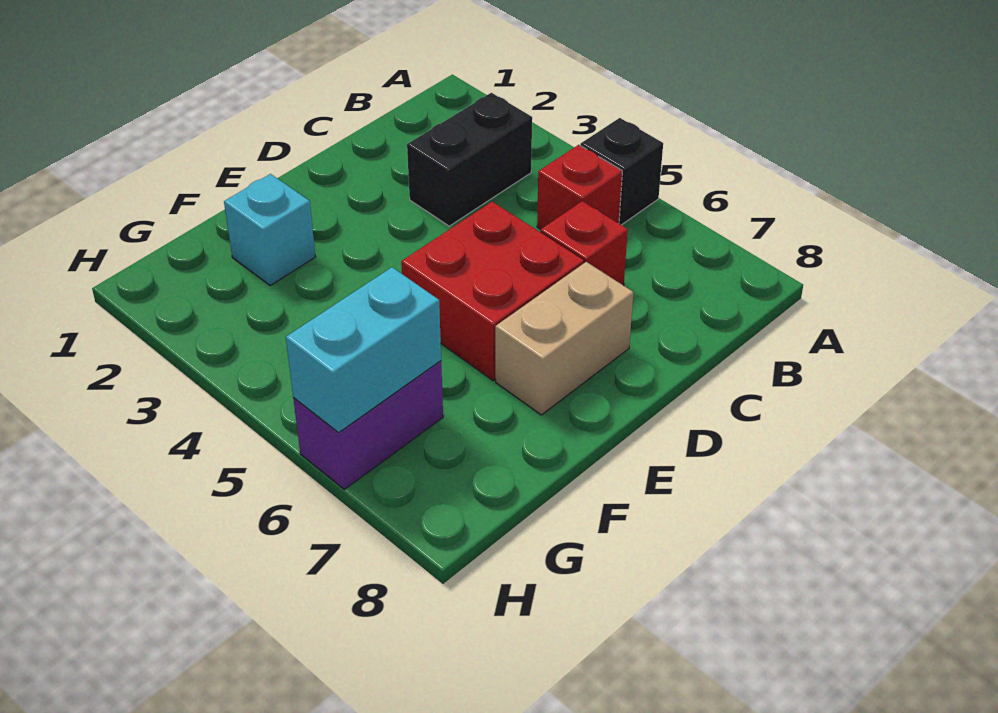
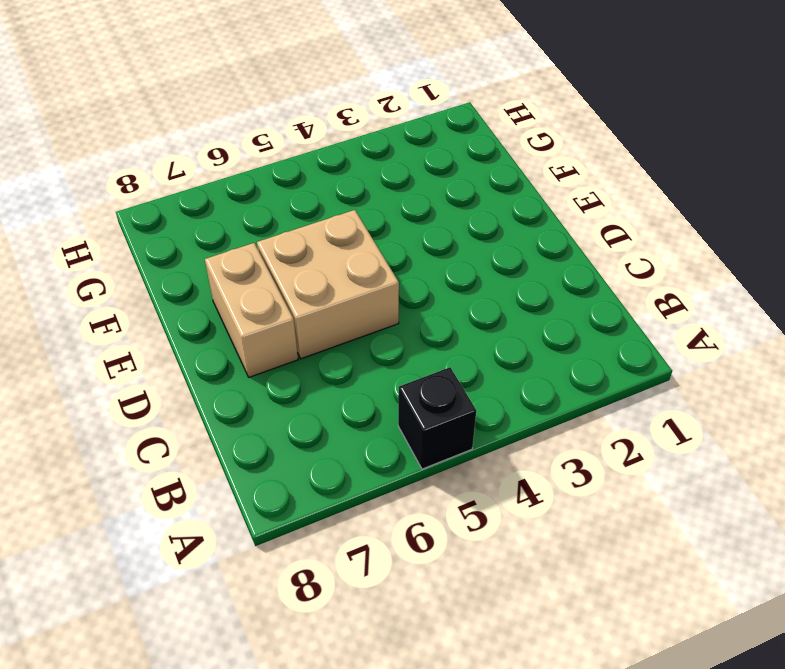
tan brick D5:E6 level 1 -> red brick D5:E6 level 1
none -> black brick B3:C3 level 1
none -> red brick B5 level 1

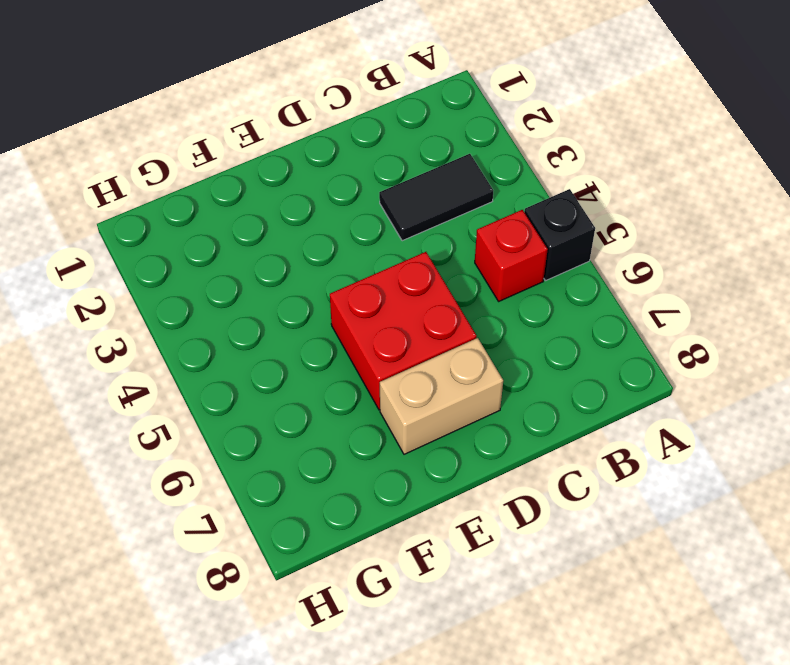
black tile B3:C3 level 1 -> black brick B3:C3 level 1
none -> red brick C6 level 1
none -> cyan brick F2 level 1

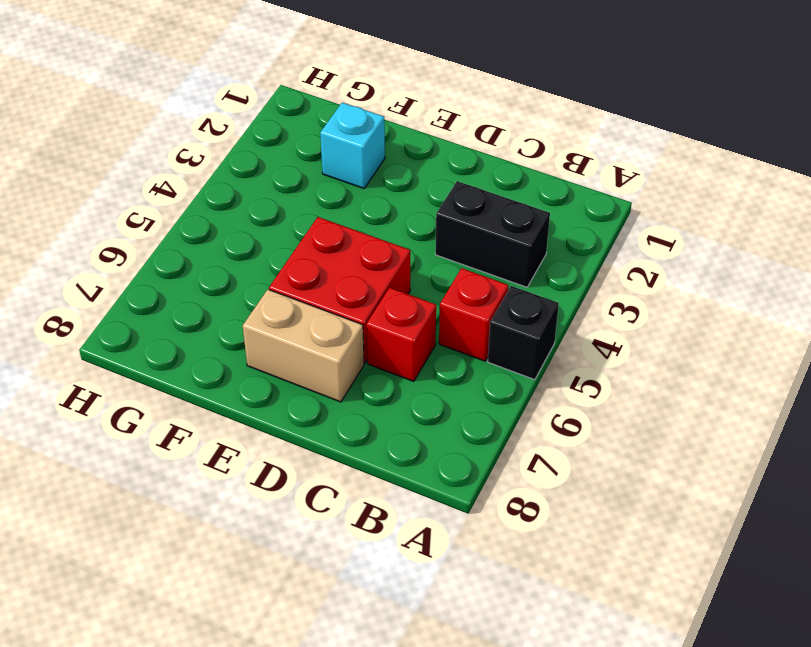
none -> purple brick G6:H6 level 1
none -> cyan brick G6:H6 level 2

